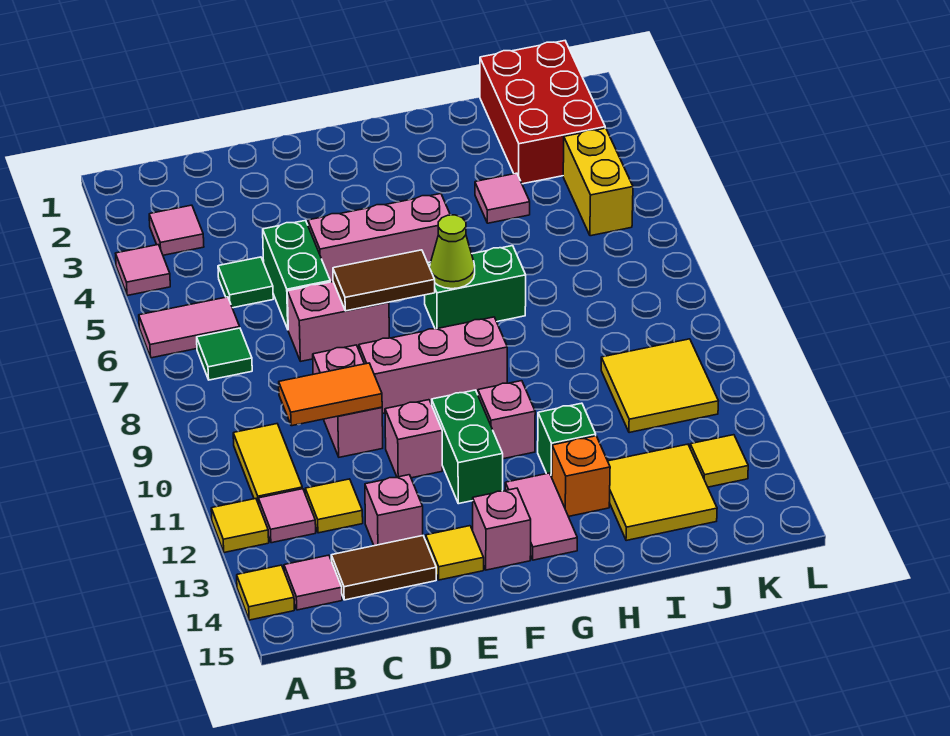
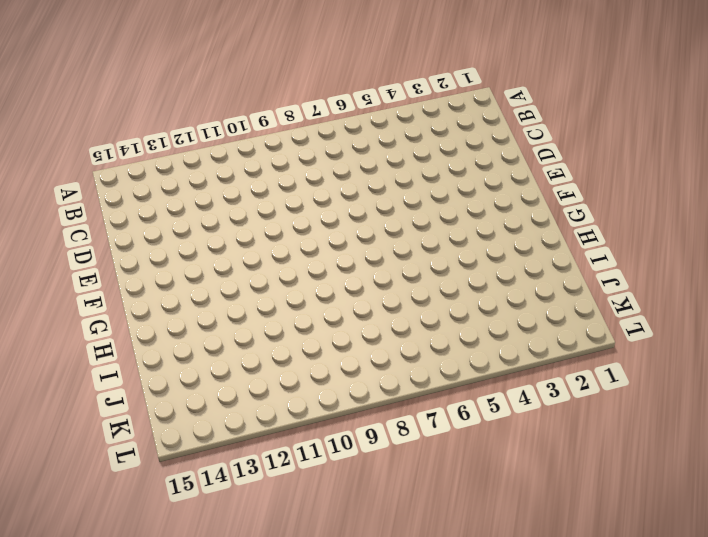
none -> pink tile A4 level 1
none -> pink tile A6:B6 level 1
none -> yellow tile A12 level 1
none -> yellow tile A14 level 1

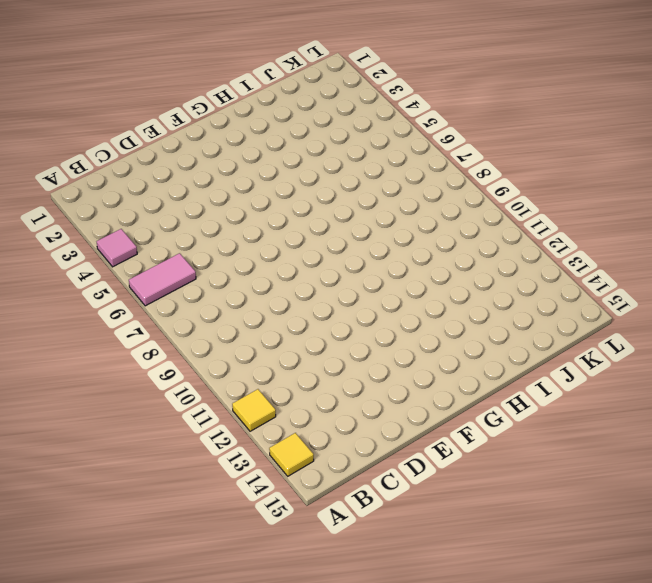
none -> pink tile B3 level 1
none -> green tile B7 level 1
none -> yellow tile B10:B11 level 1
none -> pink tile B12 level 1

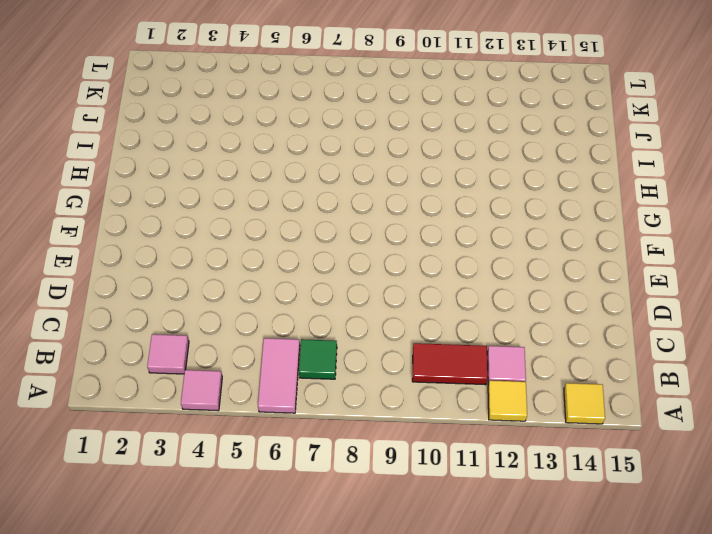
red tile B10:B11 level 1 -> yellow tile B10:B11 level 1
none -> pink tile B14 level 1
none -> green tile C5 level 1
none -> yellow tile C12 level 1
none -> brown tile C14:D14 level 1

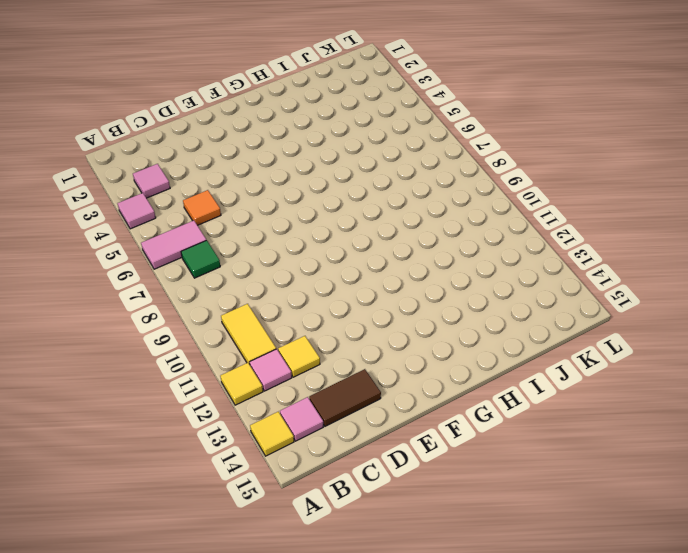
orange tile C5 level 1 -> green tile C5 level 1
none -> green brick D5:D6 level 1
none -> pink brick D7:E7 level 1
none -> pink brick D9:D10 level 1
none -> pink brick D13 level 1

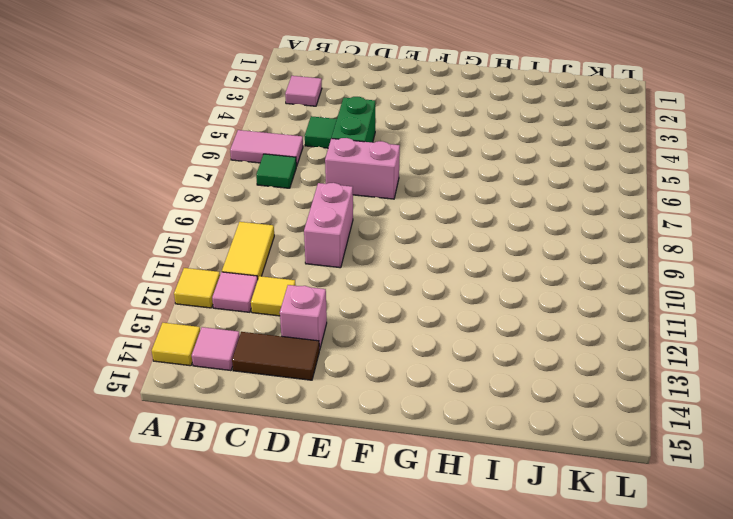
none -> pink tile A4 level 1
none -> pink brick E5:G5 level 1
none -> pink brick E9:G9 level 1
none -> pink brick E11 level 1

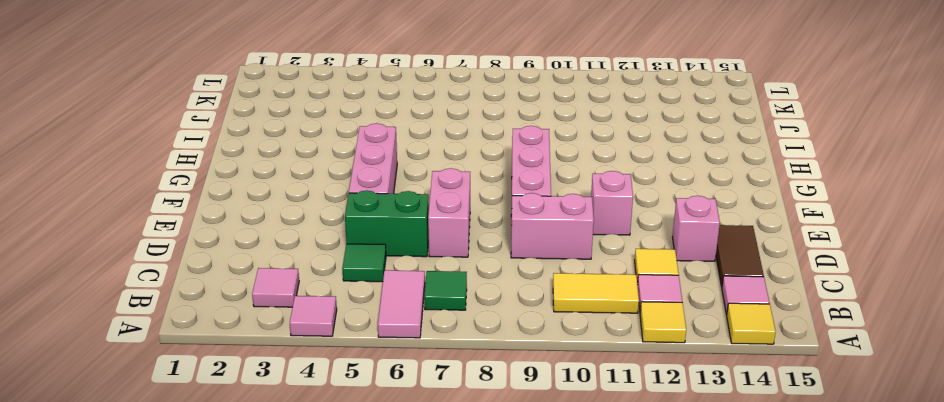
none -> yellow tile E14 level 1
none -> green brick F11:F12 level 1
none -> pink brick F14 level 1
none -> green brick G7:H7 level 1

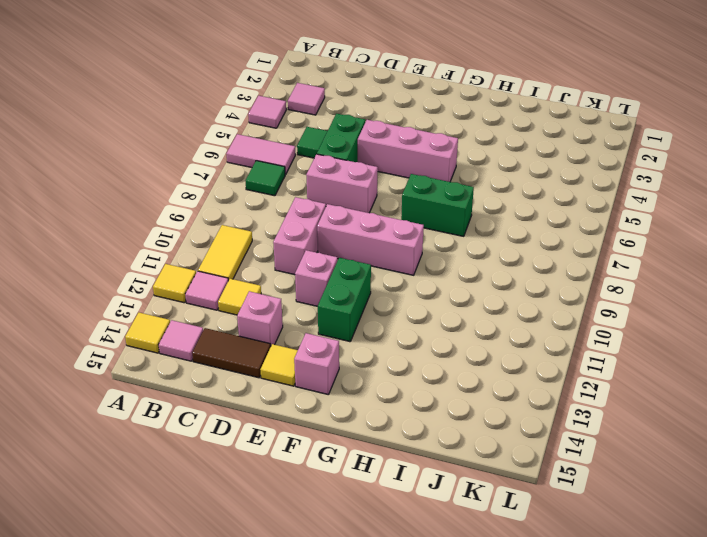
none -> pink brick G11 level 1
none -> pink tile G13:G14 level 1
none -> green brick H12 level 1
none -> orange brick H13 level 1

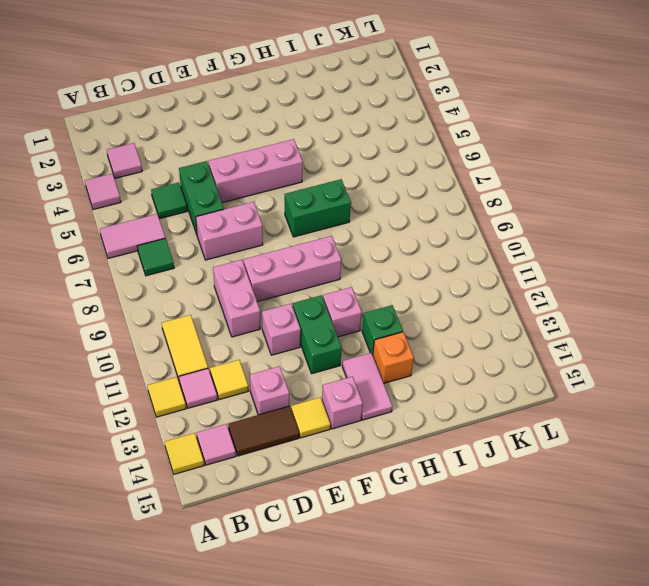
none -> pink tile I4 level 1
none -> yellow tile I13:J14 level 1
none -> red brick J1:K3 level 1
none -> yellow tile J10:K11 level 1

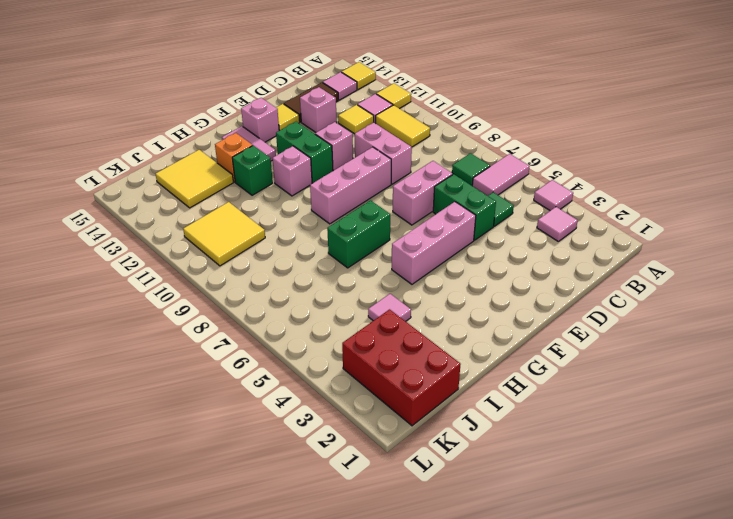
none -> yellow brick K4:K5 level 1
none -> yellow tile K13 level 1
none -> orange tile C10:D10 level 2
none -> brown tile E7:F7 level 2

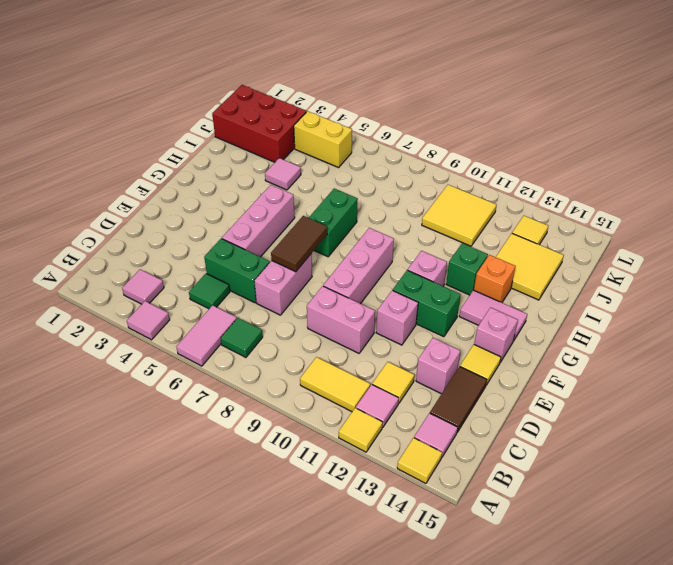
none -> orange tile C10:D10 level 2
none -> lime cone G7 level 2

